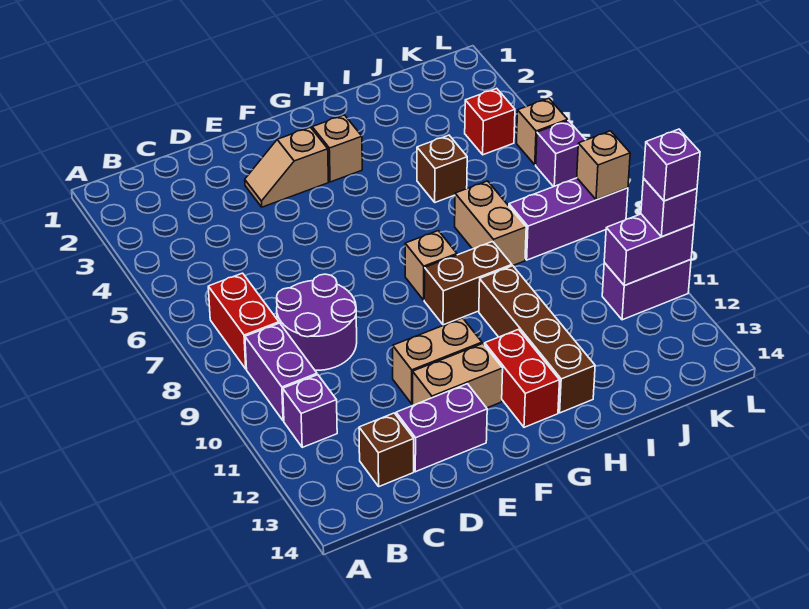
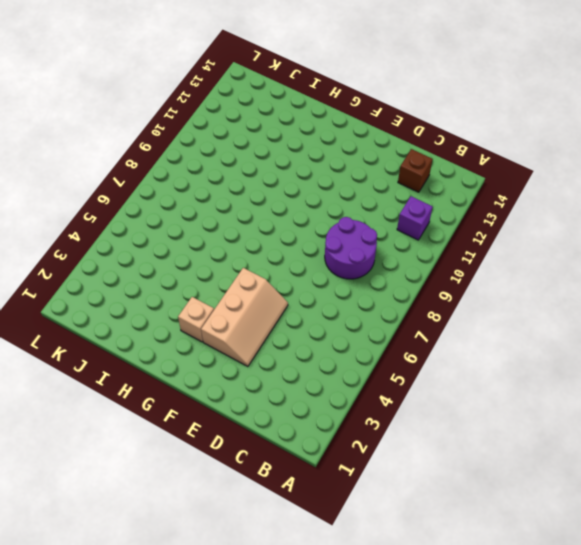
tan slope E3:F5 level 1 top F -> tan slope E3:F3 level 1 top F
none -> red brick B7:B8 level 1
none -> purple brick B9:B10 level 1
none -> purple brick D13:E13 level 1

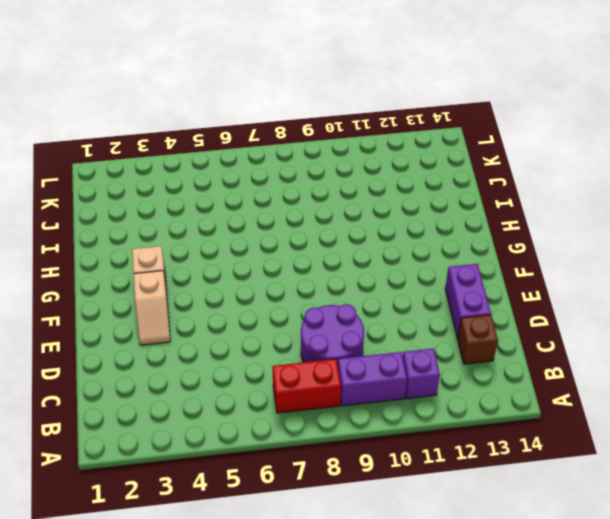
none -> tan brick E11:F11 level 1
none -> tan brick E12:F12 level 1
none -> tan brick G8 level 1

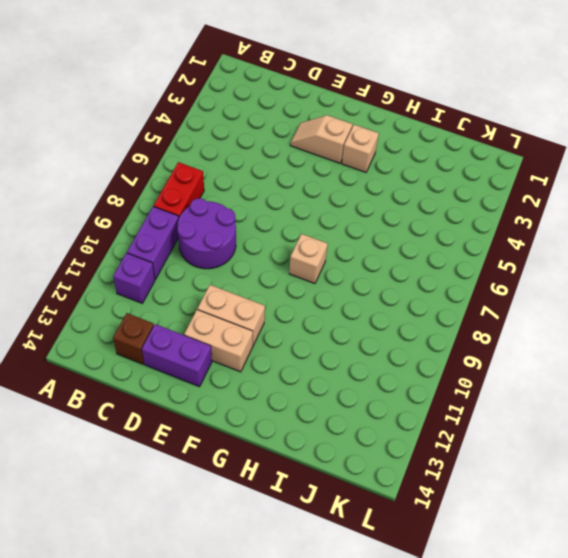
none -> brown brick G9:H9 level 1
none -> red brick G12:G13 level 1
none -> brown brick H10:H13 level 1

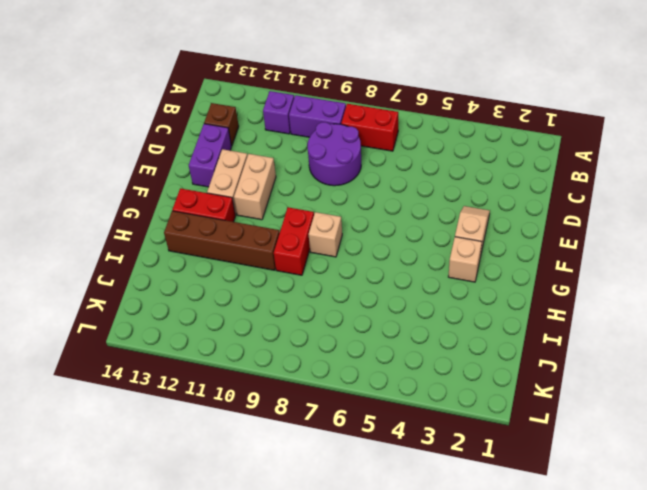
red brick G9:H9 level 1 -> brown brick G9:H9 level 1
none -> brown brick I5 level 1
none -> tan brick I7:I8 level 1
none -> purple brick J8:L8 level 1

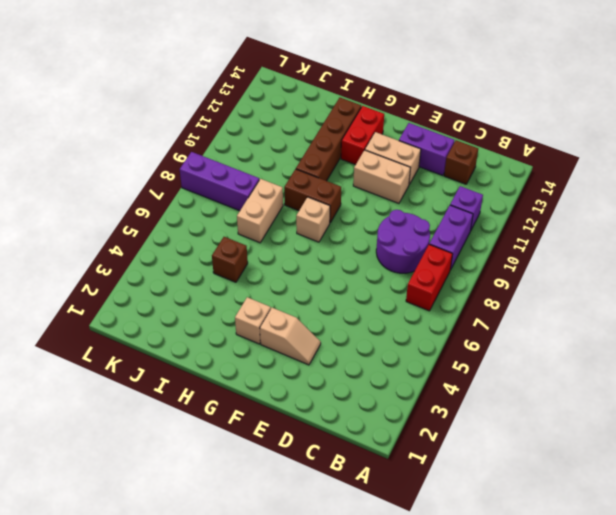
none -> red brick K4 level 1
none -> purple brick K11:L11 level 1
none -> tan brick L5 level 1

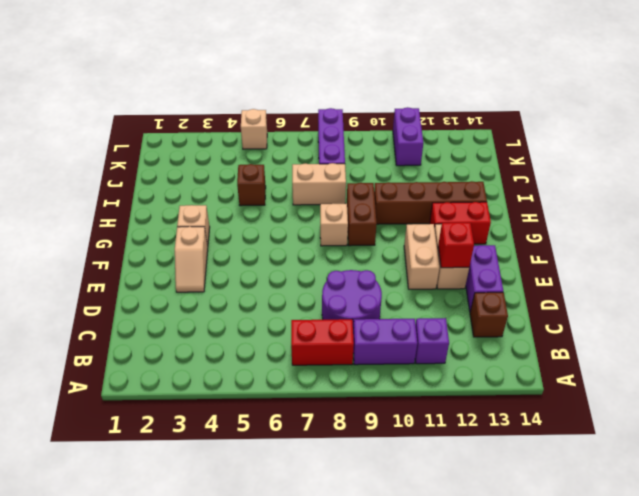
red brick E12 level 2 -> red brick K4 level 1
none -> purple brick L6 level 1
none -> purple brick K11:L11 level 2
none -> tan brick L8 level 2

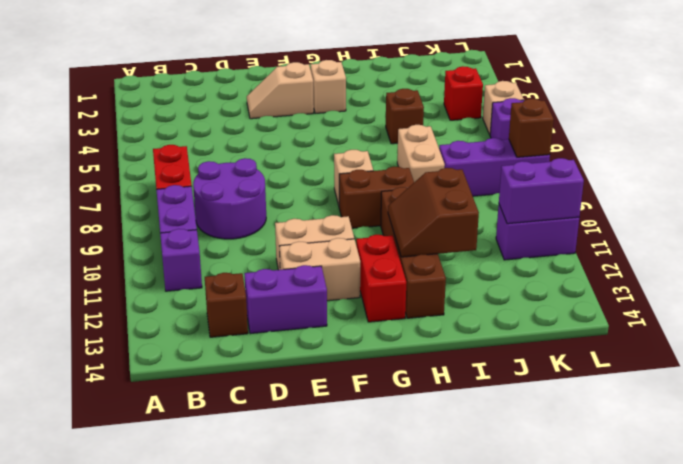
brown slope H11:I12 level 2 top I -> none
brown brick L8 level 2 -> tan brick L8 level 2
none -> purple brick L11 level 3
none -> purple brick L11 level 4

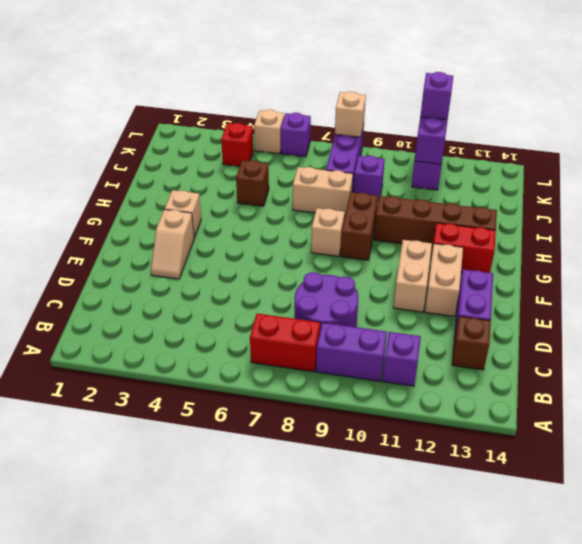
purple brick J9 level 1 -> purple brick L11 level 4

